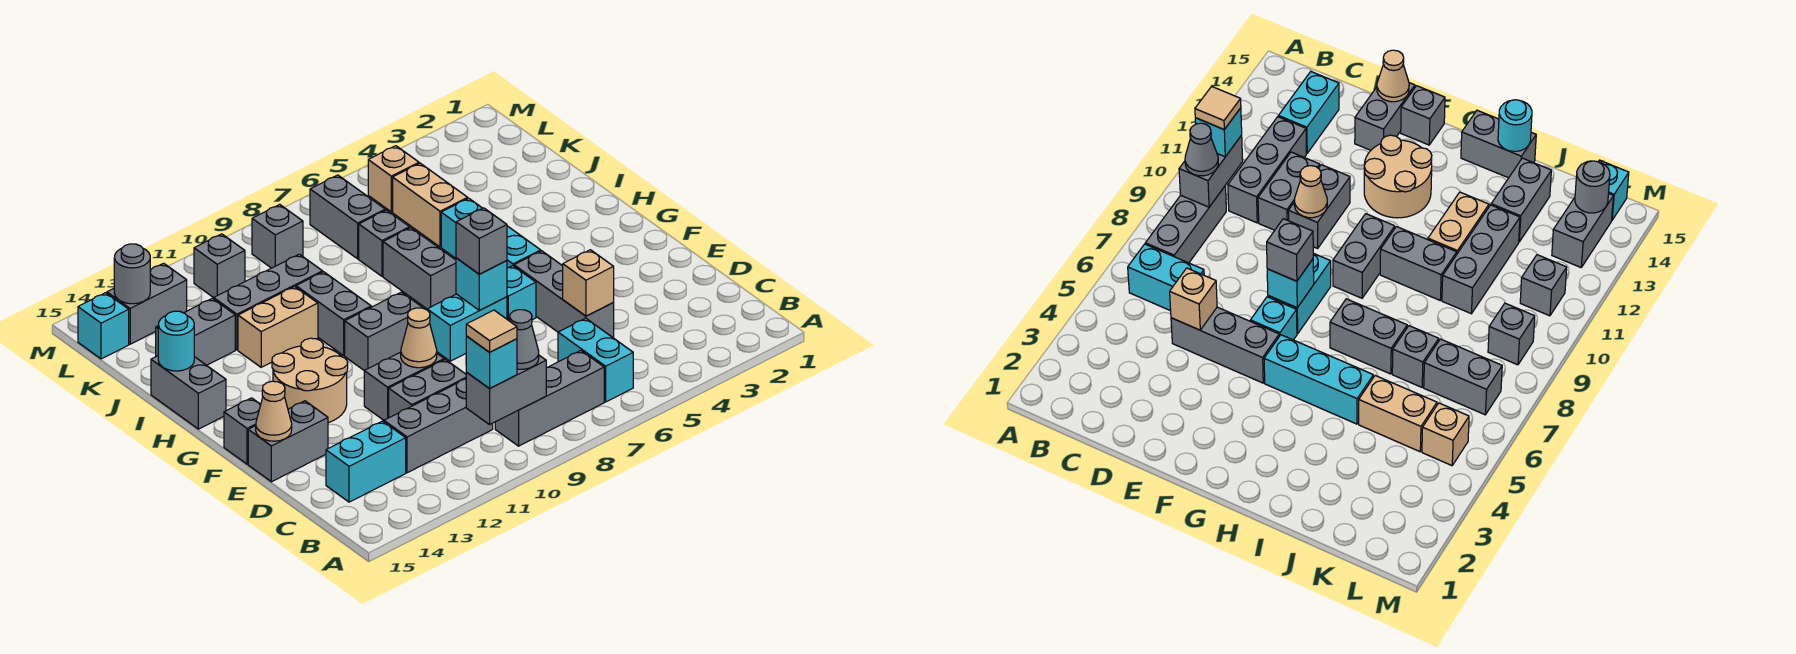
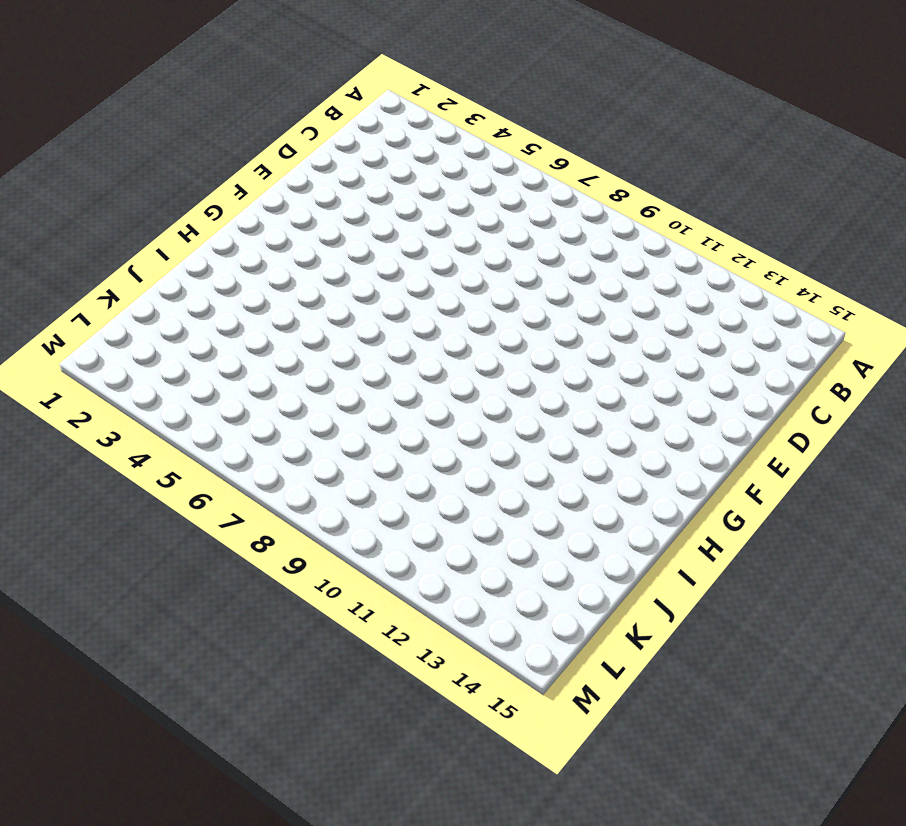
none -> cyan brick B6:C6 level 1
none -> grey brick B7:B9 level 1
none -> grey brick C10:C12 level 1
none -> cyan brick C13:C14 level 1

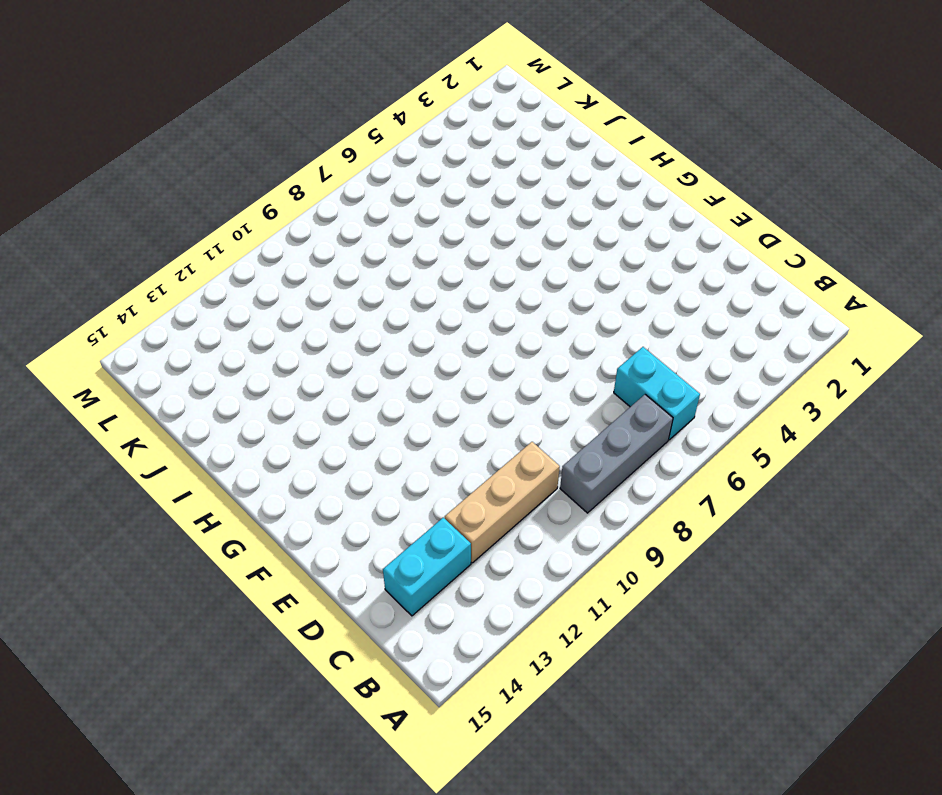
tan brick C10:C12 level 1 -> grey brick C10:C12 level 1
none -> grey brick D5:F5 level 1
none -> grey brick D10:D11 level 1
none -> grey brick E10:E11 level 1
none -> grey brick E14:E15 level 1

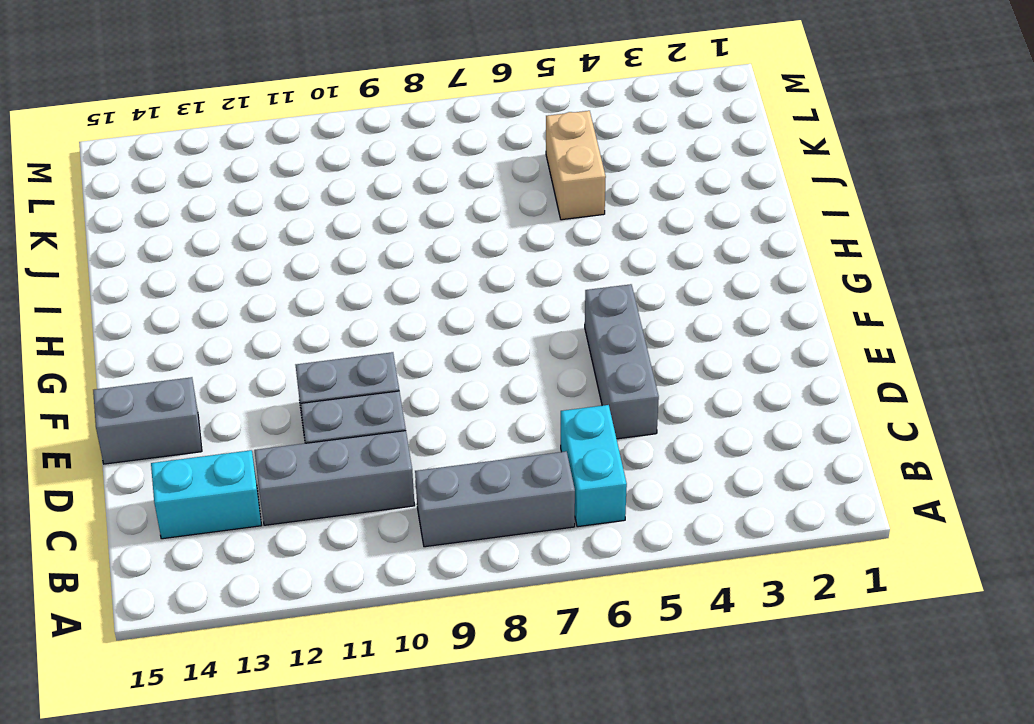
none -> cyan brick F6 level 1
none -> cyan brick F7:F8 level 1
none -> tan round brick F12:G13 level 1
none -> grey brick F15 level 1

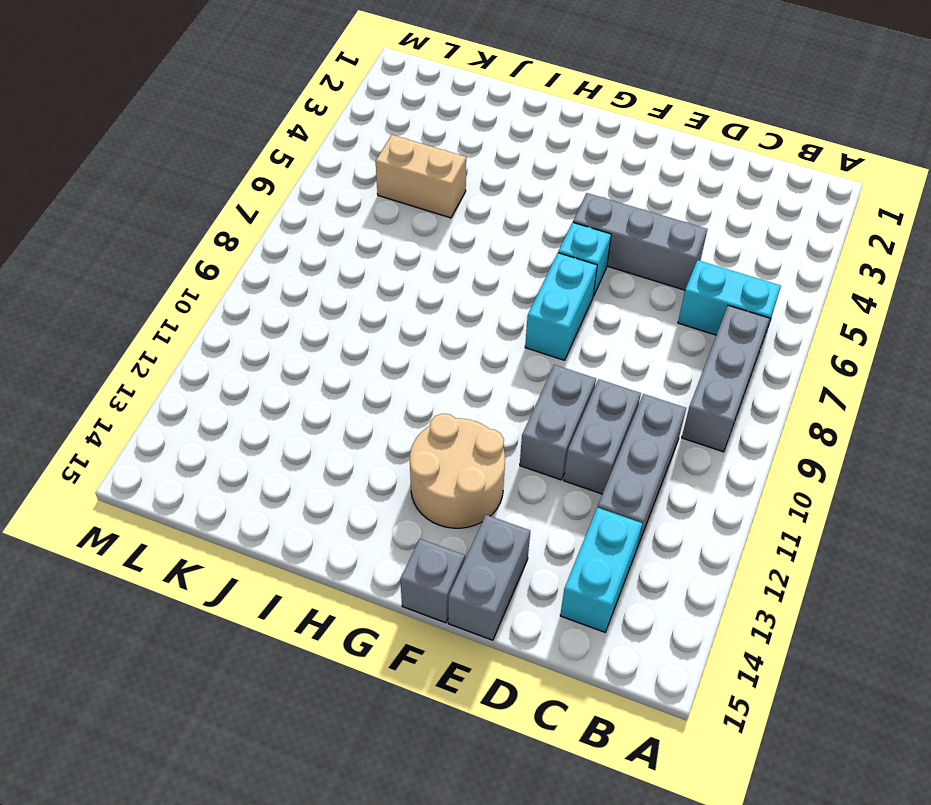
none -> cyan brick G5:I5 level 1
none -> grey brick G9:G10 level 1
none -> grey brick H7:I7 level 1
none -> grey brick H10:I10 level 1

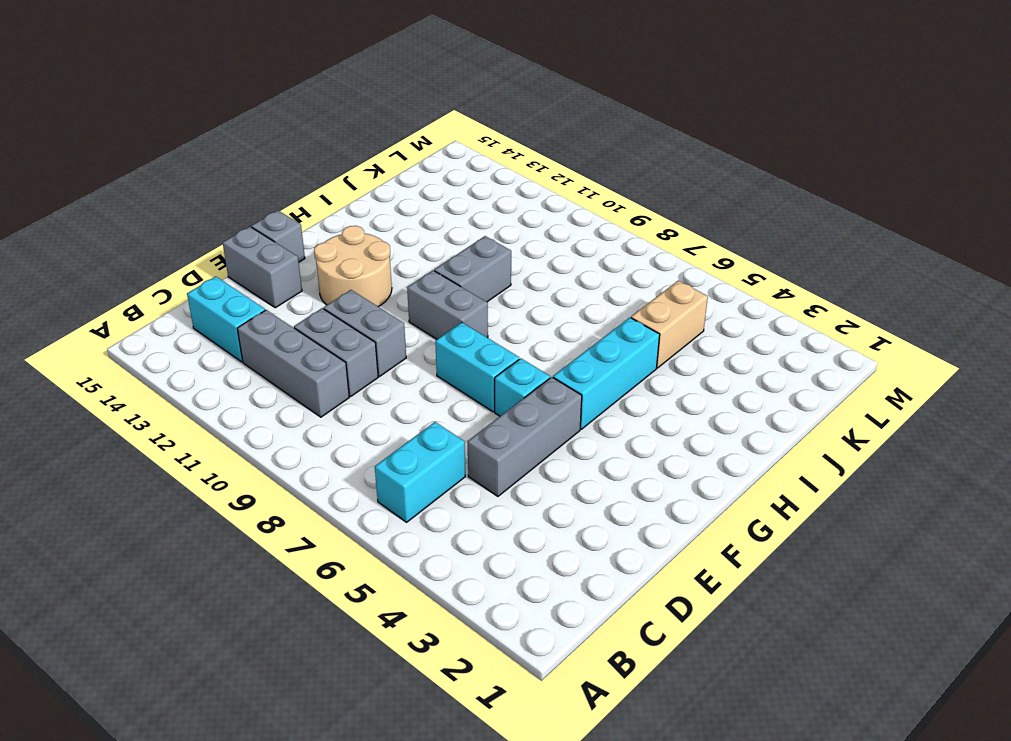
none -> grey brick B7:B9 level 1
none -> grey brick H7:I7 level 1
none -> grey brick H15:I15 level 1
none -> tan brick I11:I12 level 1

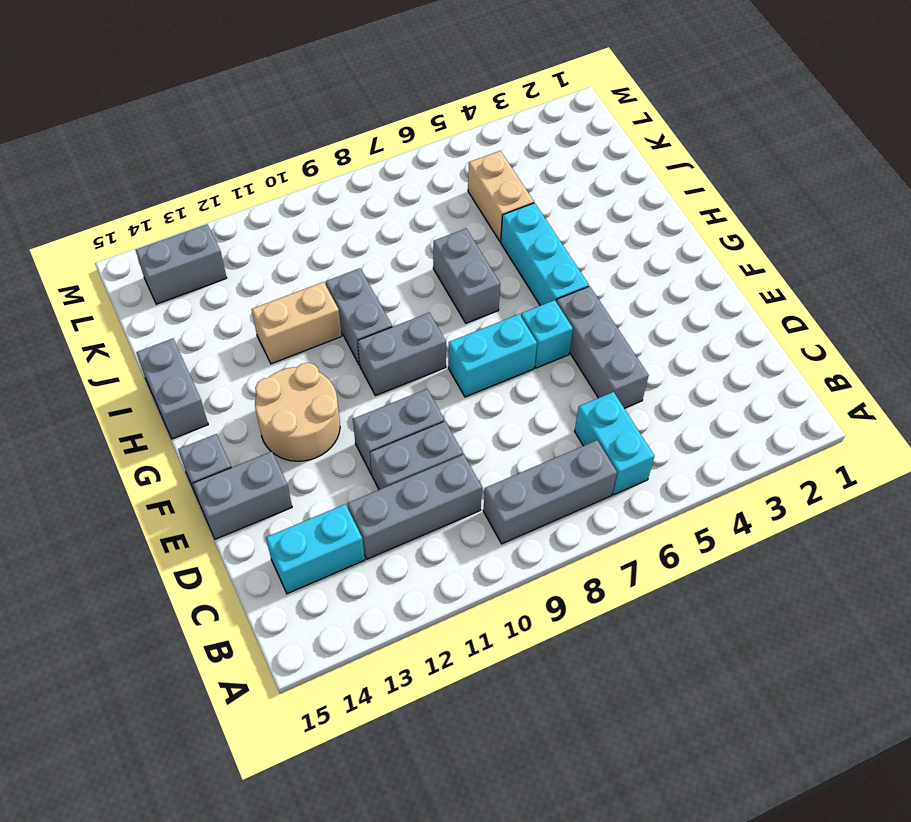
none -> grey brick J7 level 1
none -> grey brick J10:J12 level 1
none -> grey brick J13:J14 level 1
none -> grey brick K7:L7 level 1

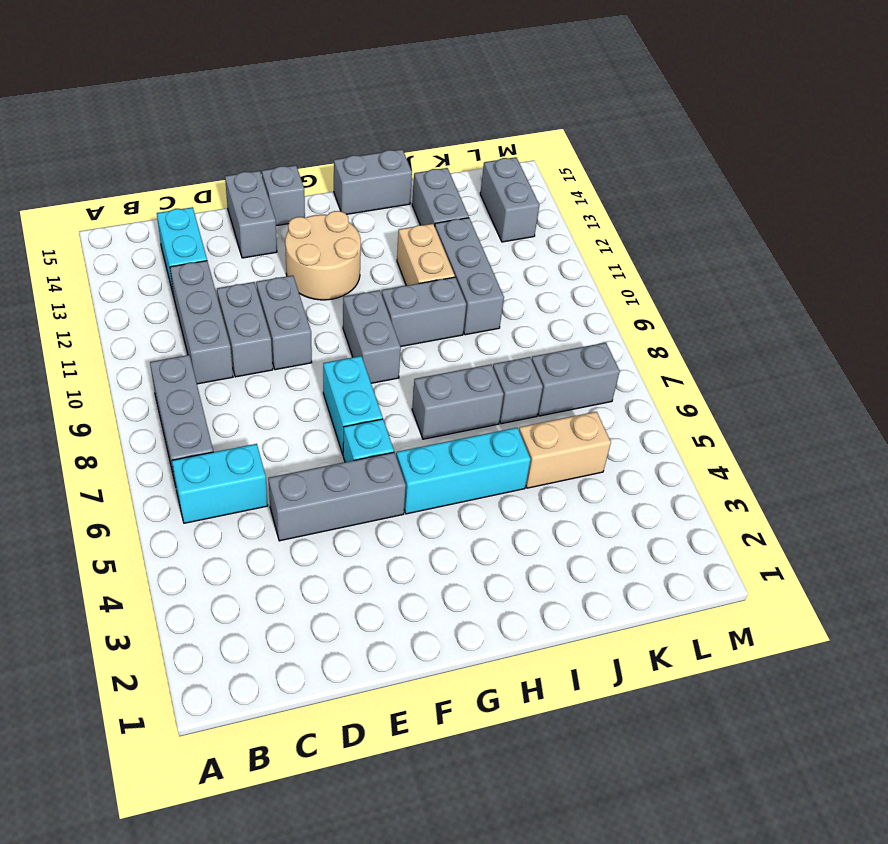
none -> tan brick L5 level 1
none -> grey brick L9 level 1
none -> grey brick L11 level 1
none -> cyan brick L15 level 1

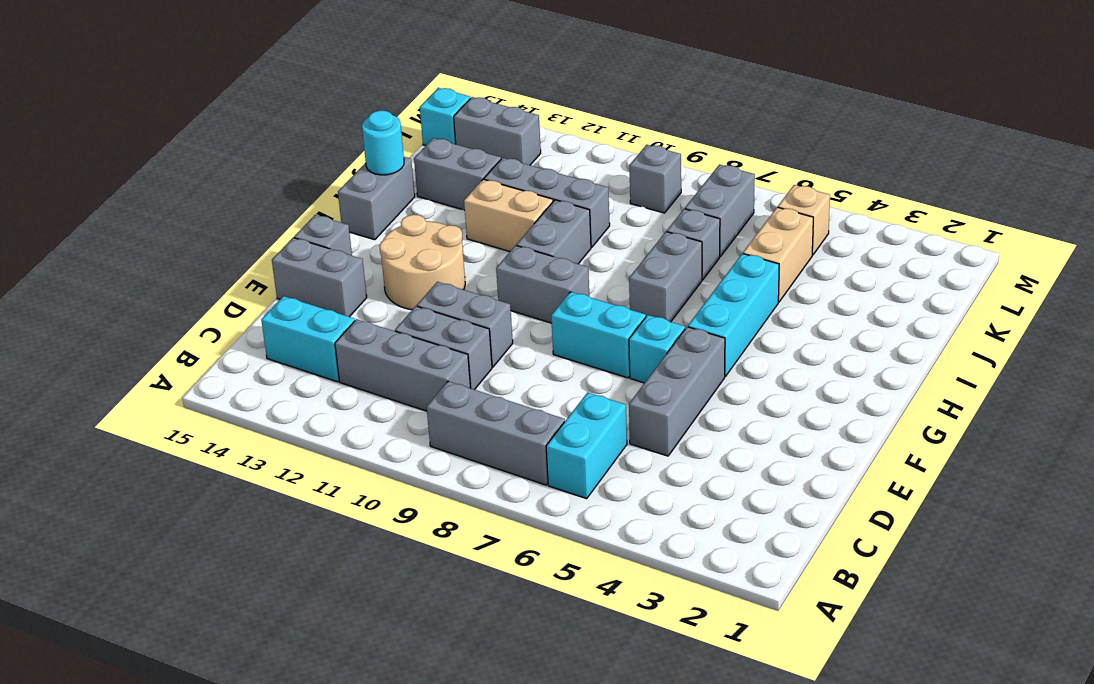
none -> grey brick L11 level 1
none -> grey brick B9:B10 level 2
none -> tan brick D5 level 2
none -> tan cone E10 level 2

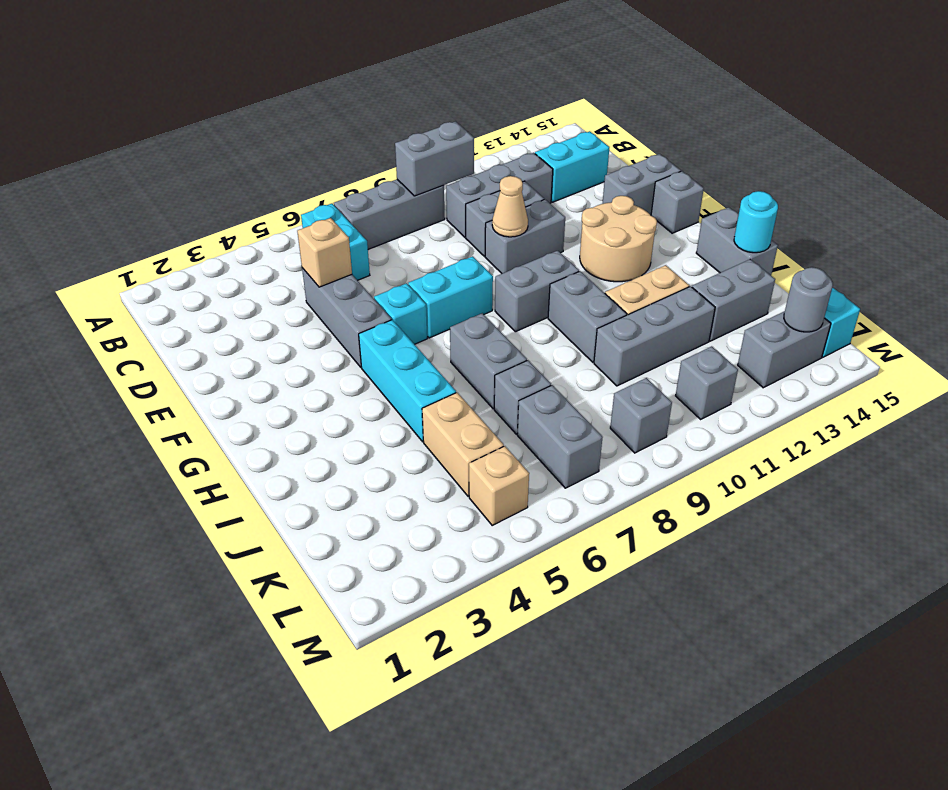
none -> tan cone E15 level 2
none -> cyan brick F7 level 2
none -> grey cone B9 level 3
none -> cyan brick B10 level 3

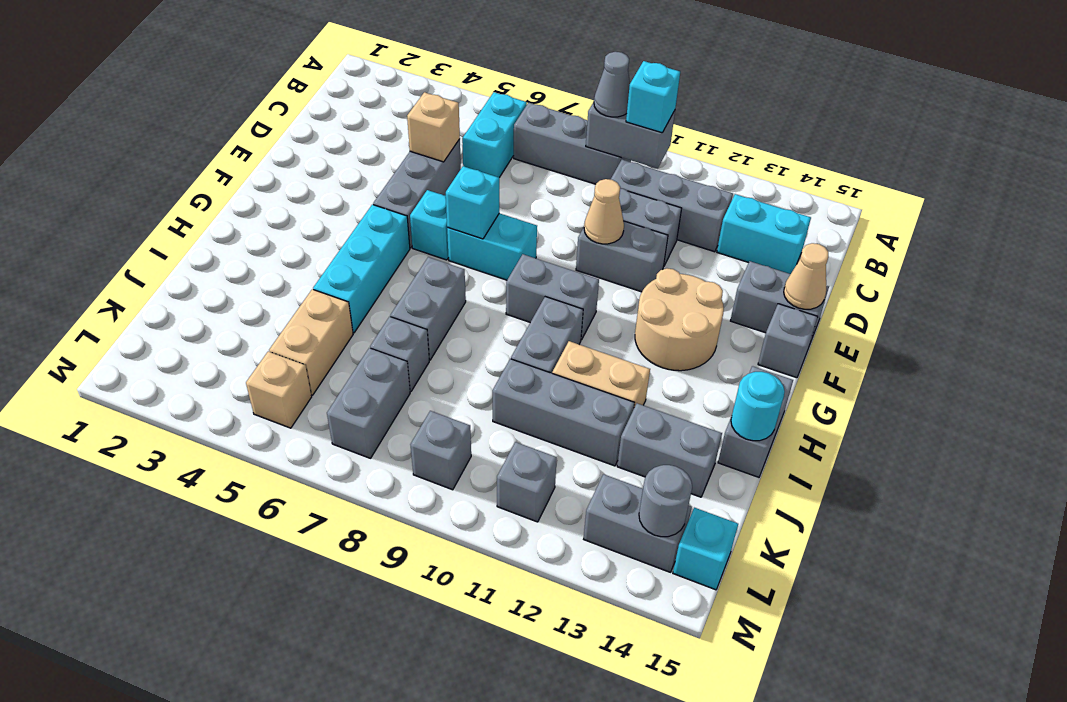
none -> grey brick F7 level 3
none -> tan tile B10 level 4

